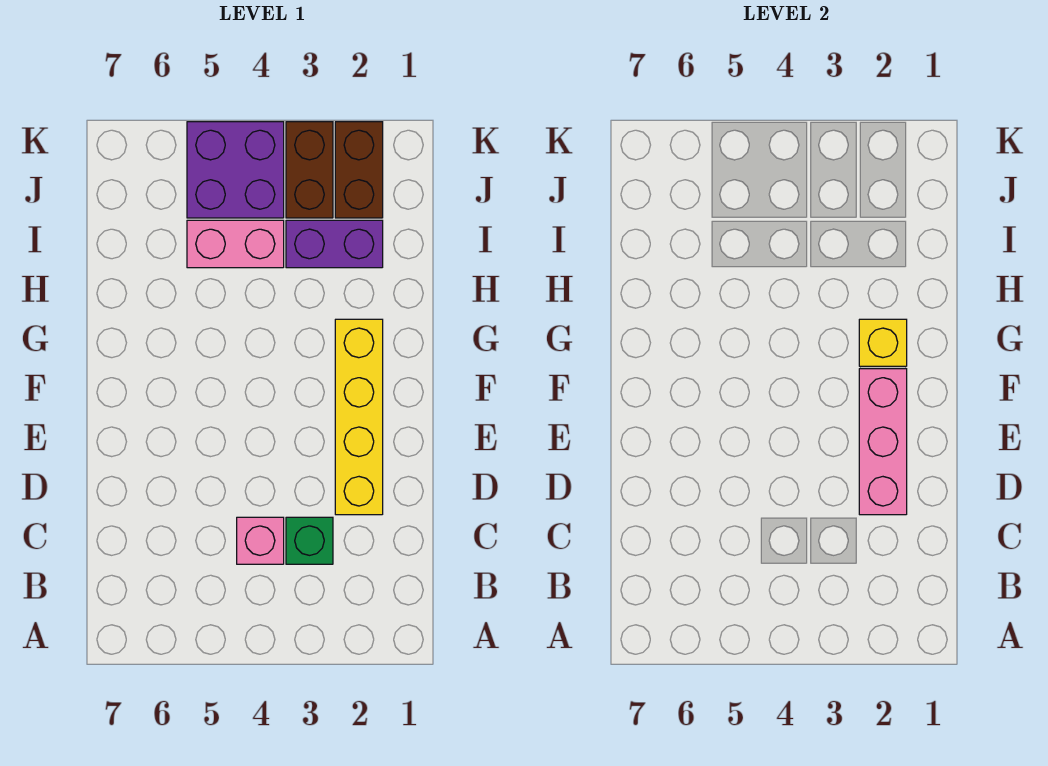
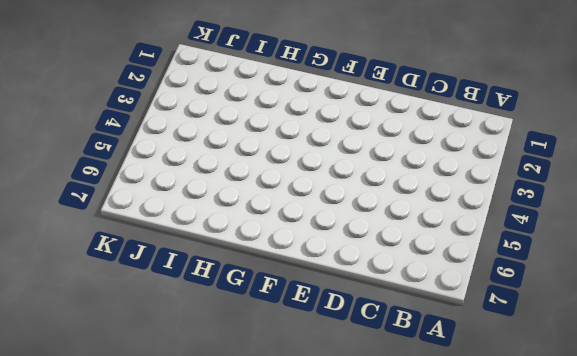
none -> green brick C3 level 1
none -> pink brick C4 level 1

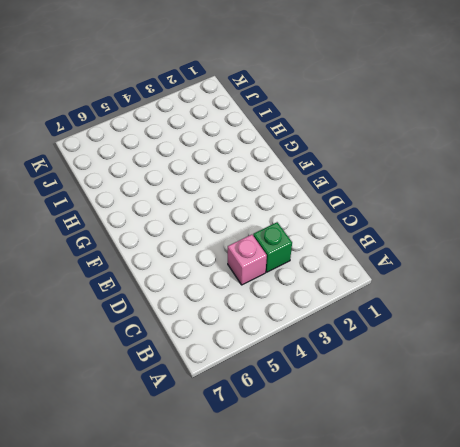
none -> yellow brick D2:G2 level 1
none -> purple brick I2:I3 level 1

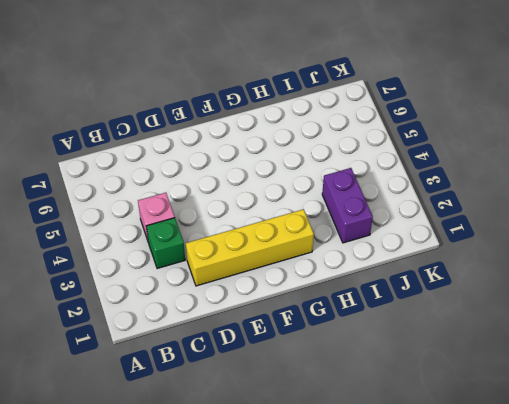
none -> pink brick I4:I5 level 1
none -> brown brick J2:K2 level 1

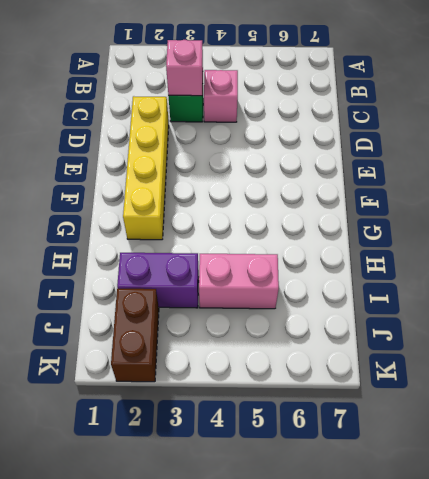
pink brick C3 level 2 -> none
none -> brown brick J3:K3 level 1
none -> purple brick J4:K5 level 1

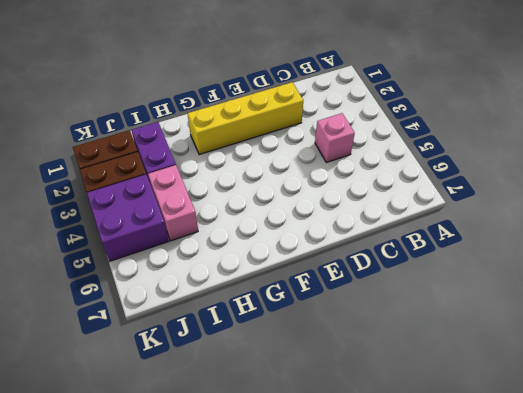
none -> green brick C3 level 1
none -> pink brick D2:F2 level 2

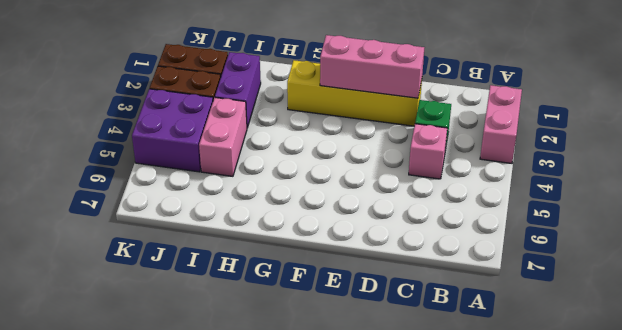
pink brick A2:A3 level 1 -> none
none -> yellow brick G2 level 2

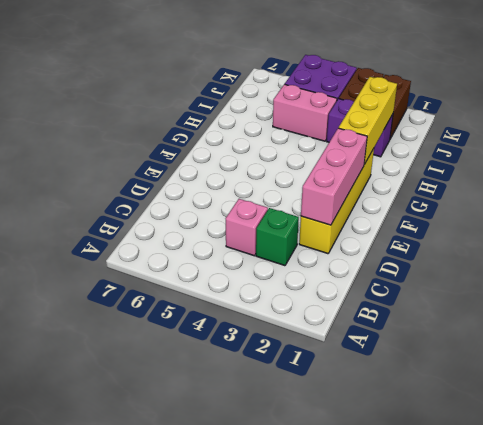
yellow brick G2:I2 level 2 -> yellow brick G2 level 2

